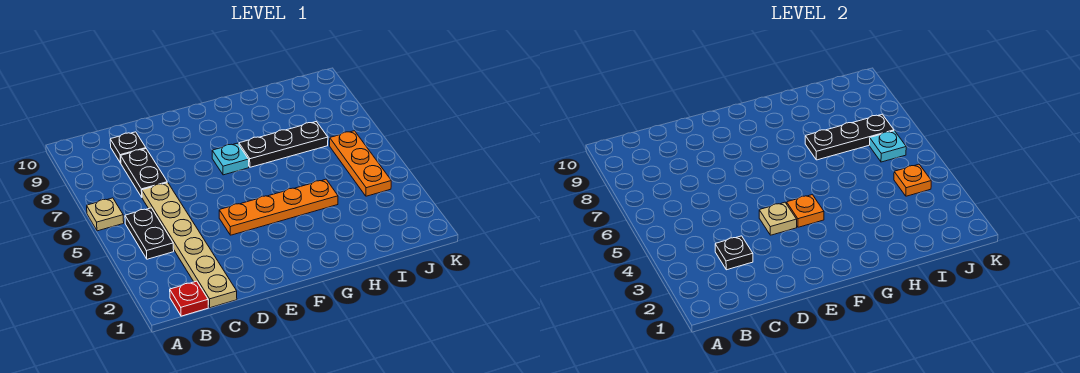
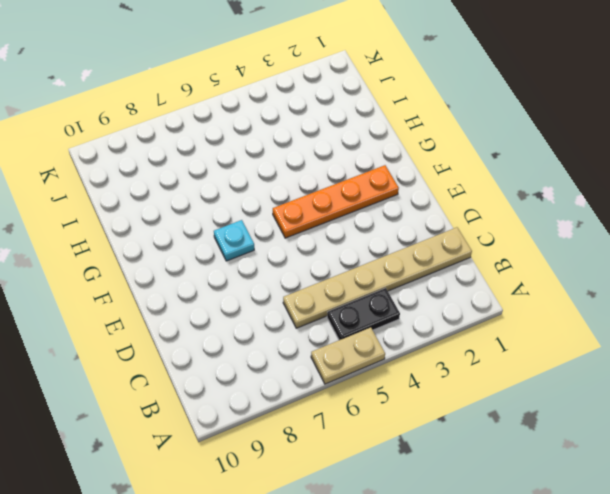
tan plate A5:A6 level 1 -> tan plate A6 level 1
orange plate F2:F5 level 1 -> orange plate E4:H4 level 1
none -> red plate B1 level 1
none -> black plate C7:C8 level 1
none -> black plate C9 level 1

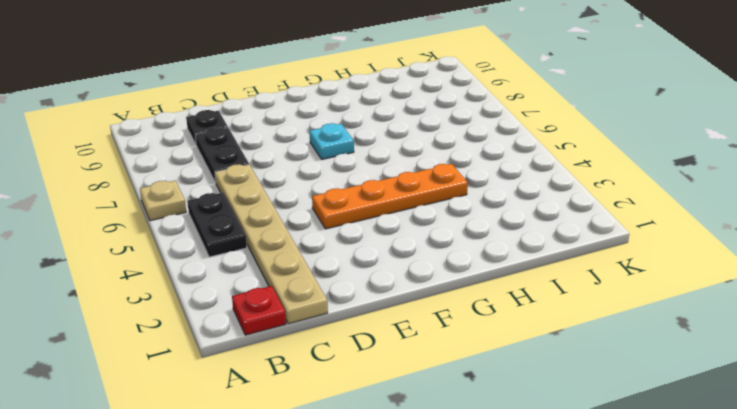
none -> black plate G7:I7 level 1
none -> orange plate J4:J6 level 1
none -> black plate C3 level 2

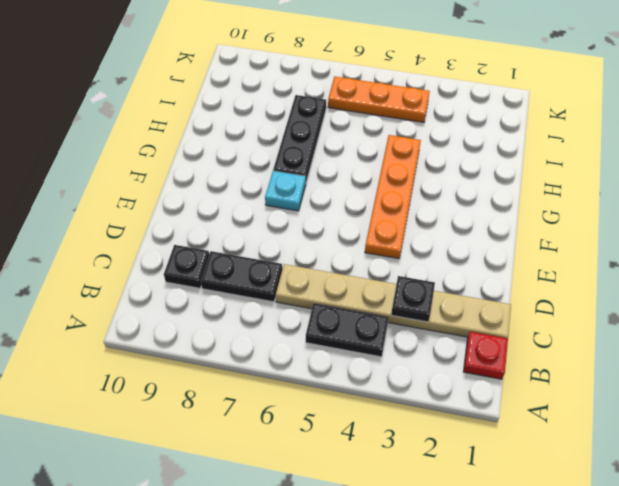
none -> tan plate A6 level 1
none -> tan plate E4 level 2
none -> orange plate F4 level 2

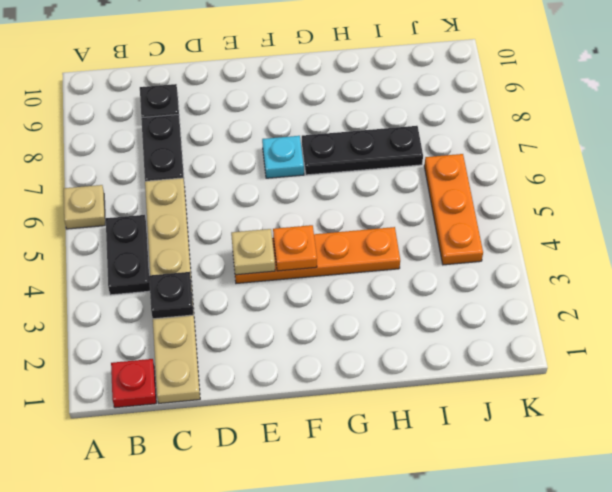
none -> black plate H7:J7 level 2
none -> orange plate J4 level 2
none -> cyan plate J6 level 2

